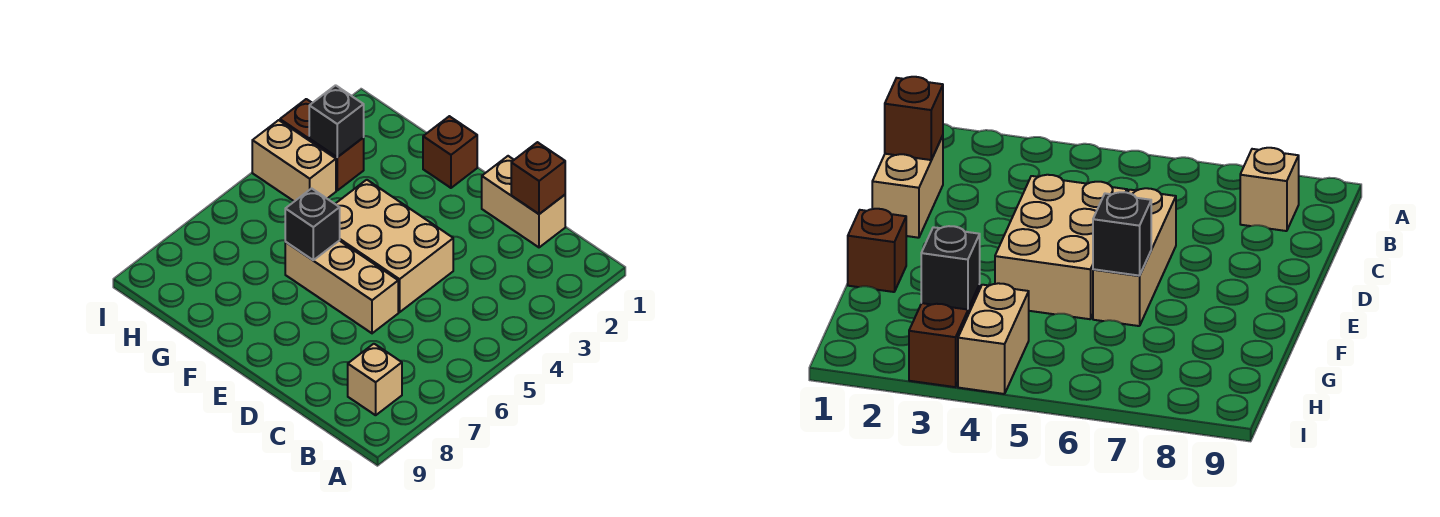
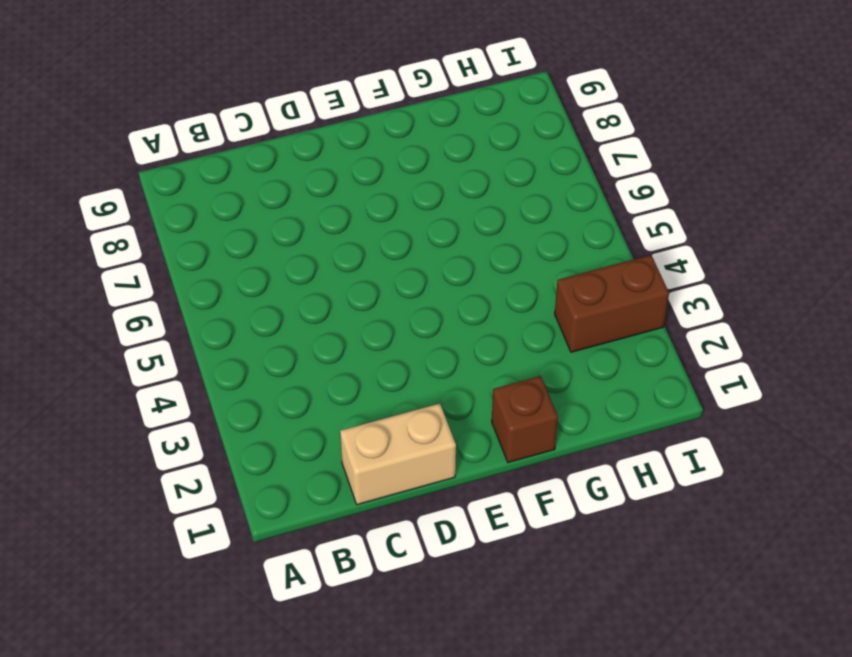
none -> tan brick B8 level 1
none -> tan brick D4:F5 level 1

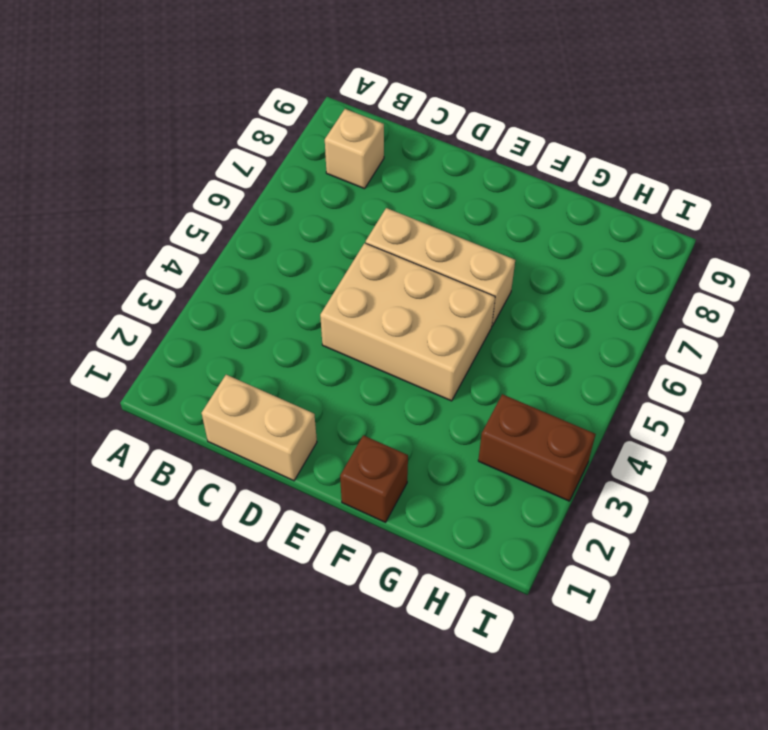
none -> tan brick H4:I4 level 1
none -> brown brick C1 level 2

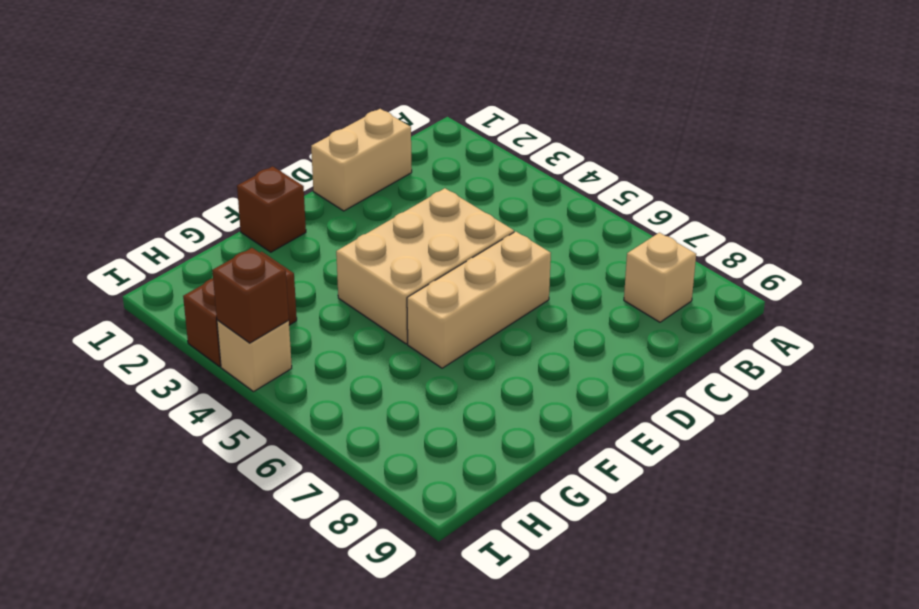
tan brick I4 level 1 -> tan brick H4:I4 level 1
brown brick I4 level 2 -> brown brick C1 level 2
none -> black brick F6 level 2
none -> black brick H3 level 2

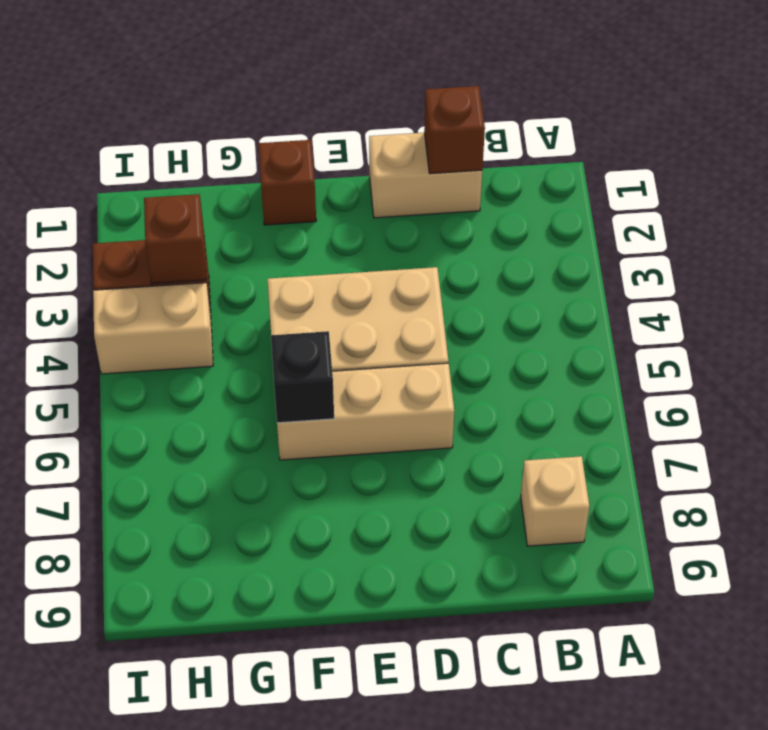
brown brick H3 level 2 -> black brick H3 level 2

